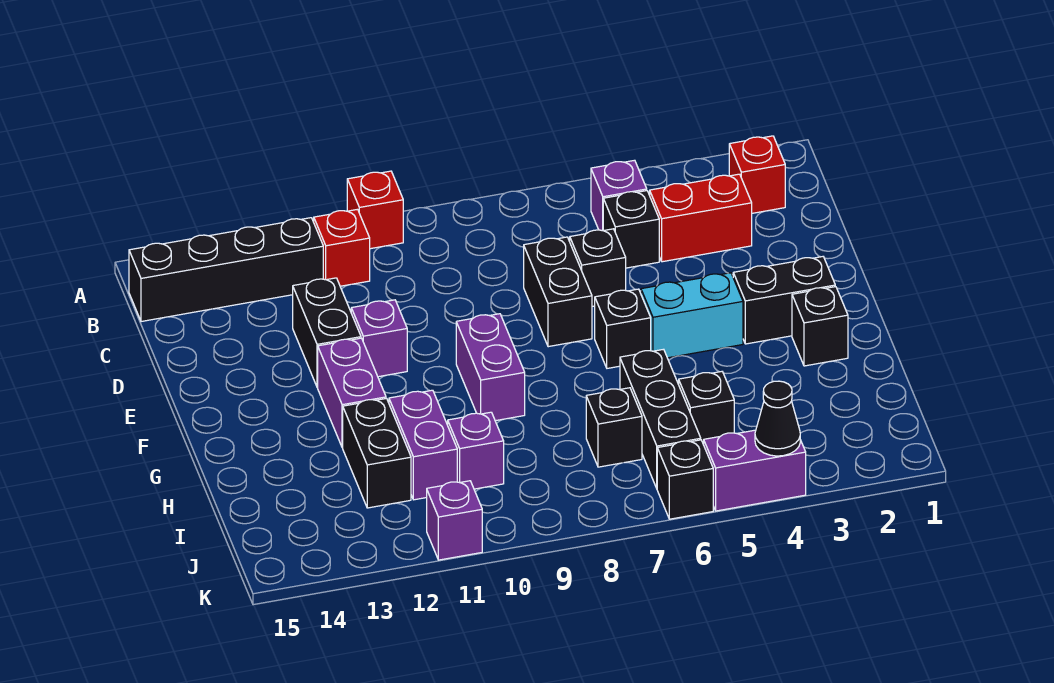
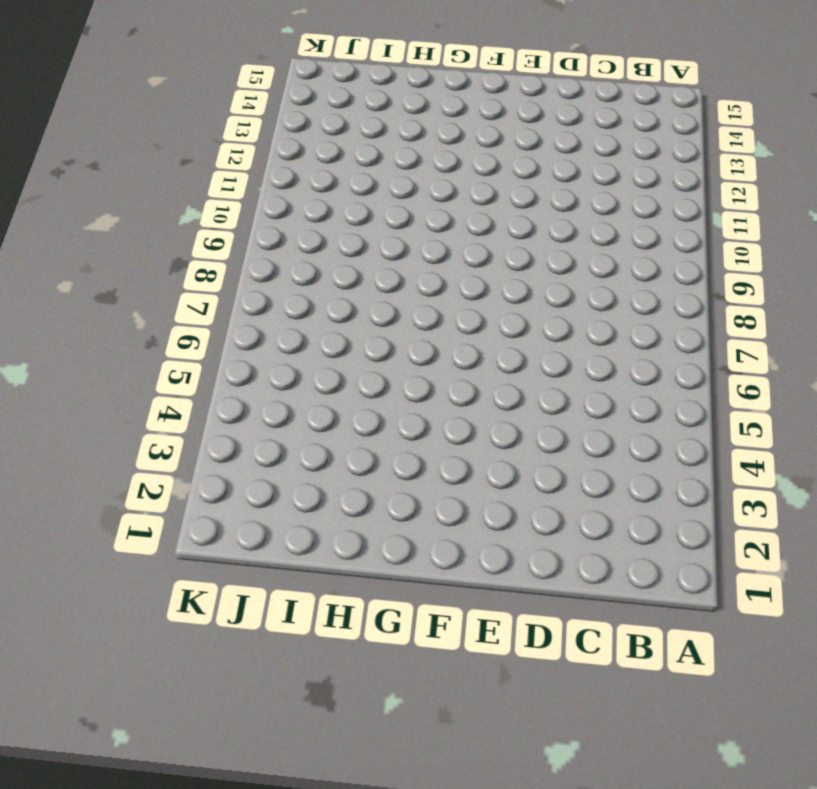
none -> red brick A10 level 1
none -> red brick B2 level 1
none -> purple brick B5 level 1

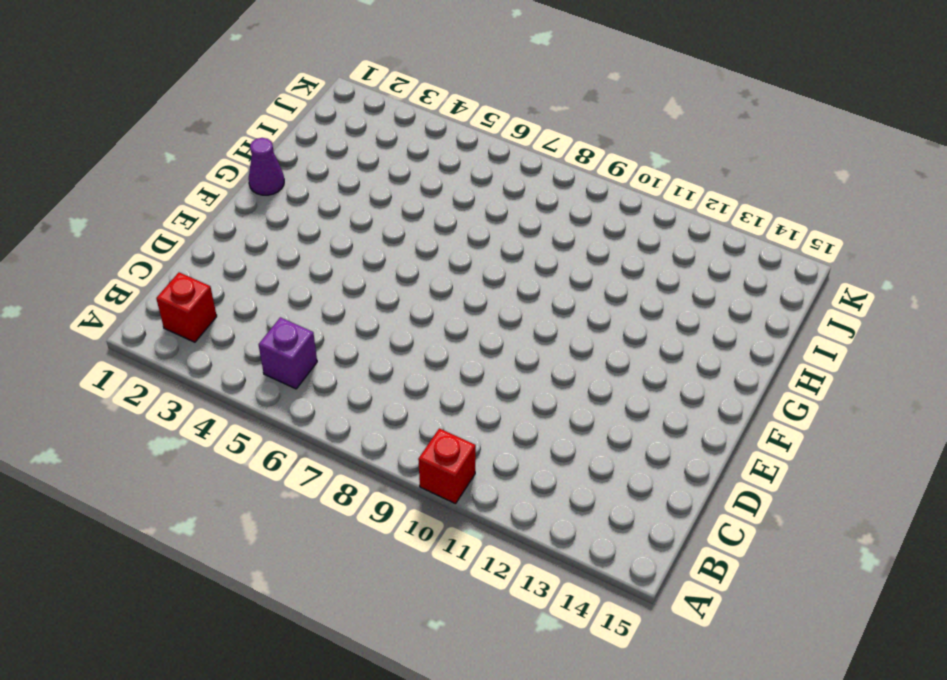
purple cone G1 level 1 -> none
none -> red brick B11 level 1
none -> black brick B12:B15 level 1
none -> red brick C3:C4 level 1

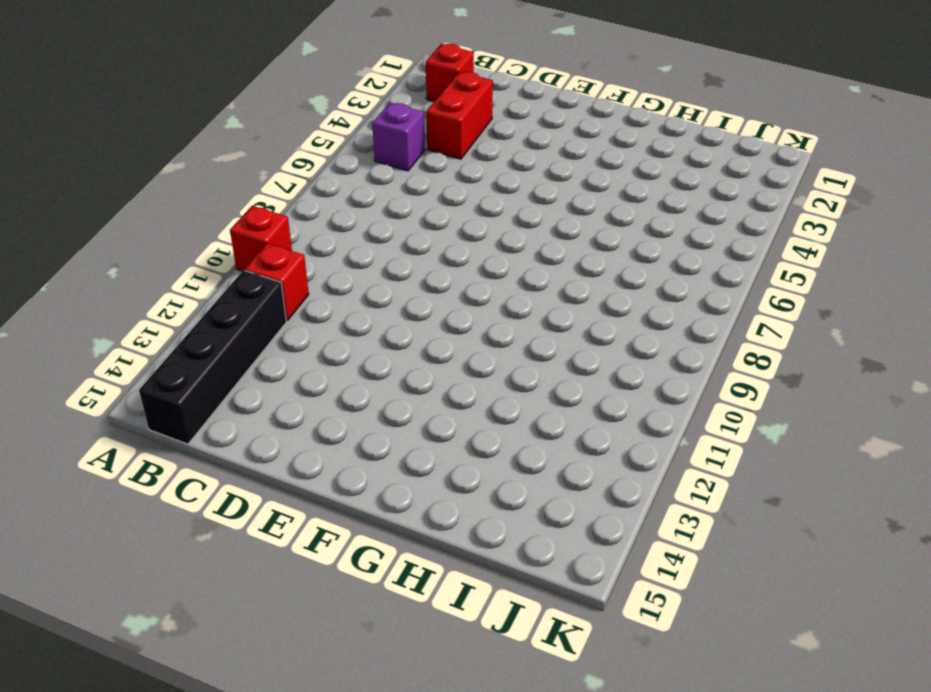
none -> black brick C5 level 1
none -> black brick D6 level 1
none -> black brick D7:E7 level 1

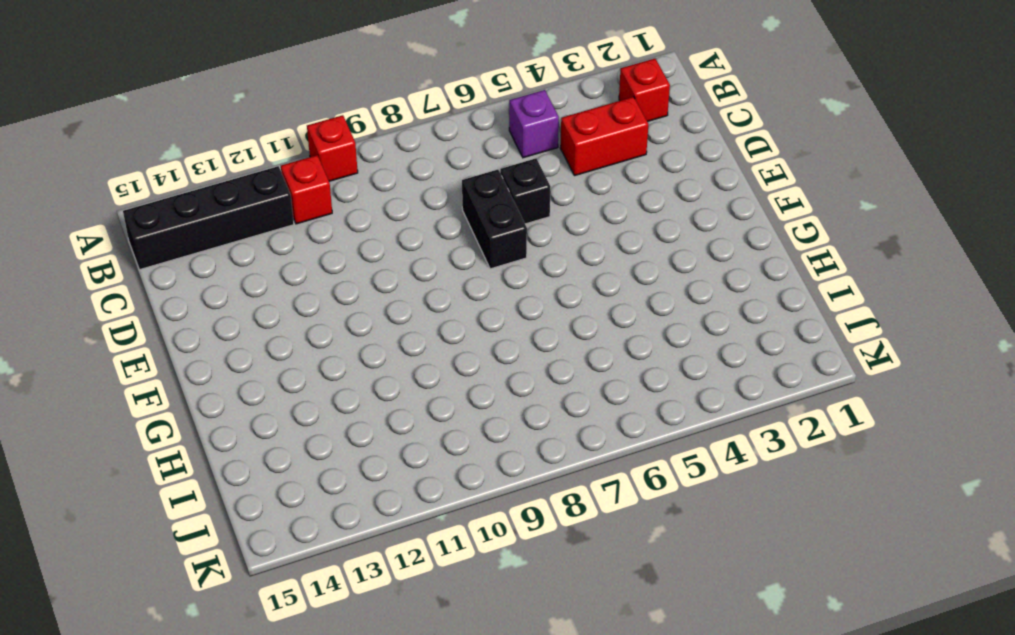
none -> black brick C5 level 1
none -> black brick D12:E12 level 1
none -> purple brick E11 level 1

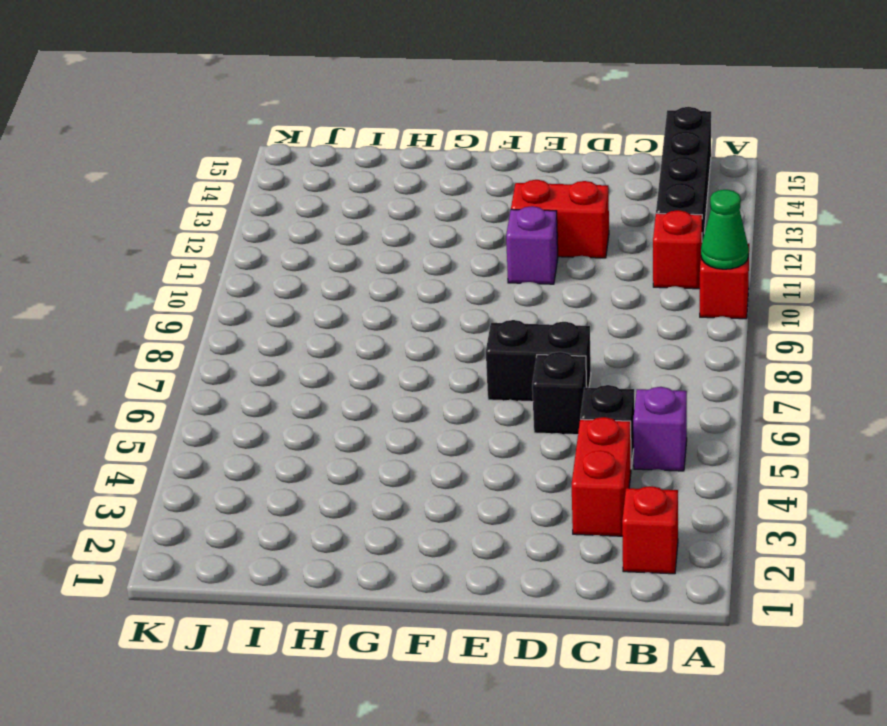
green cone A10 level 2 -> none
red brick D12:E12 level 1 -> black brick D12:E12 level 1
none -> black brick F2:F3 level 1
none -> cyan brick F4:F5 level 1
none -> black brick F6 level 1

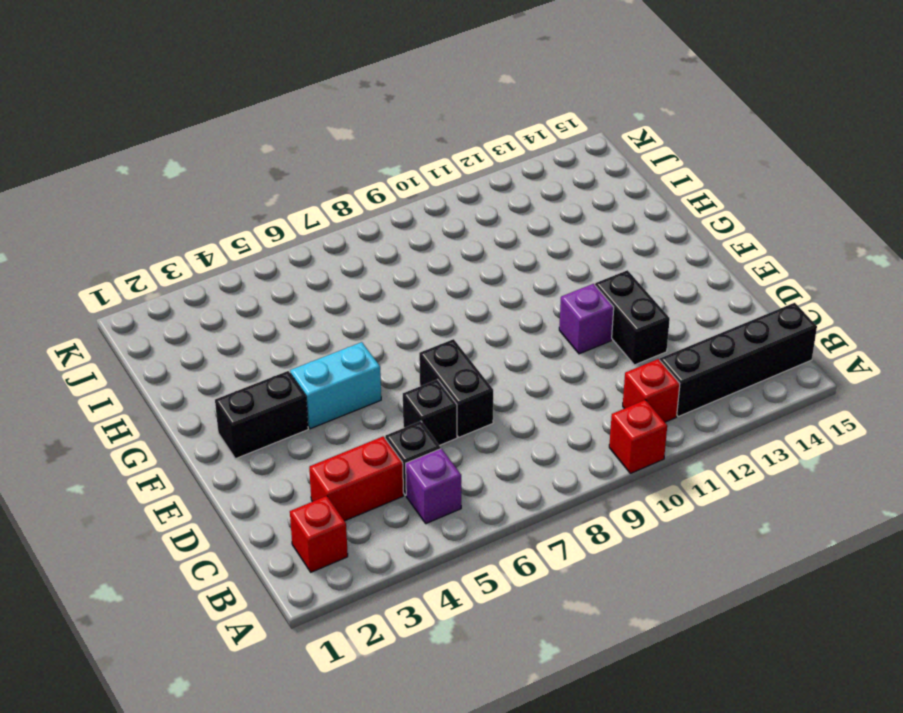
none -> black brick F6 level 1
none -> purple brick F9:G9 level 1
none -> purple brick F12:G12 level 1

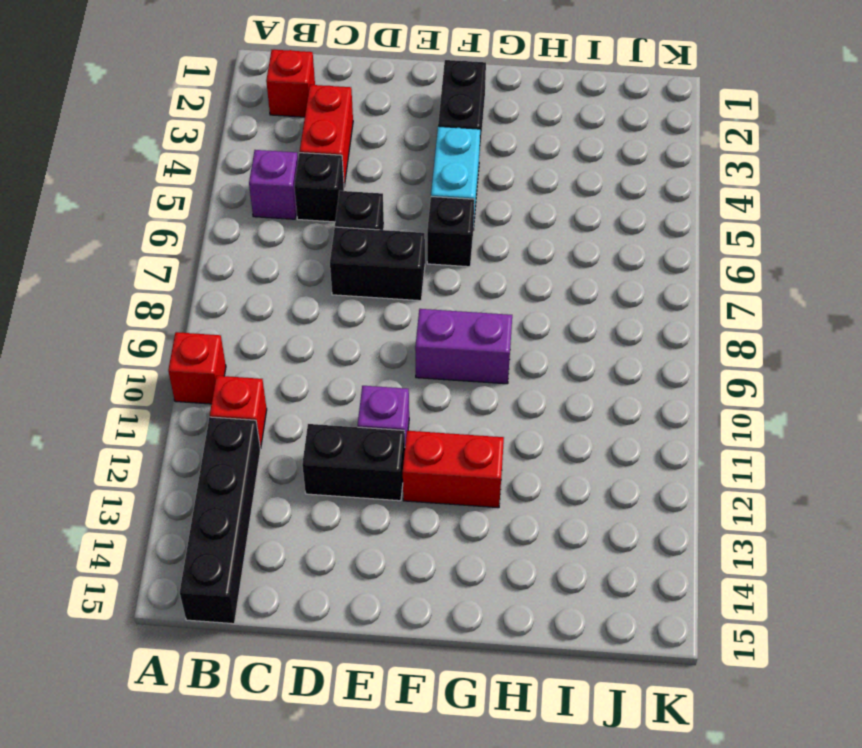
red brick F12:G12 level 1 -> purple brick F12:G12 level 1
none -> black brick G2 level 1
none -> black brick H6:J6 level 1
none -> purple brick H11:I11 level 1

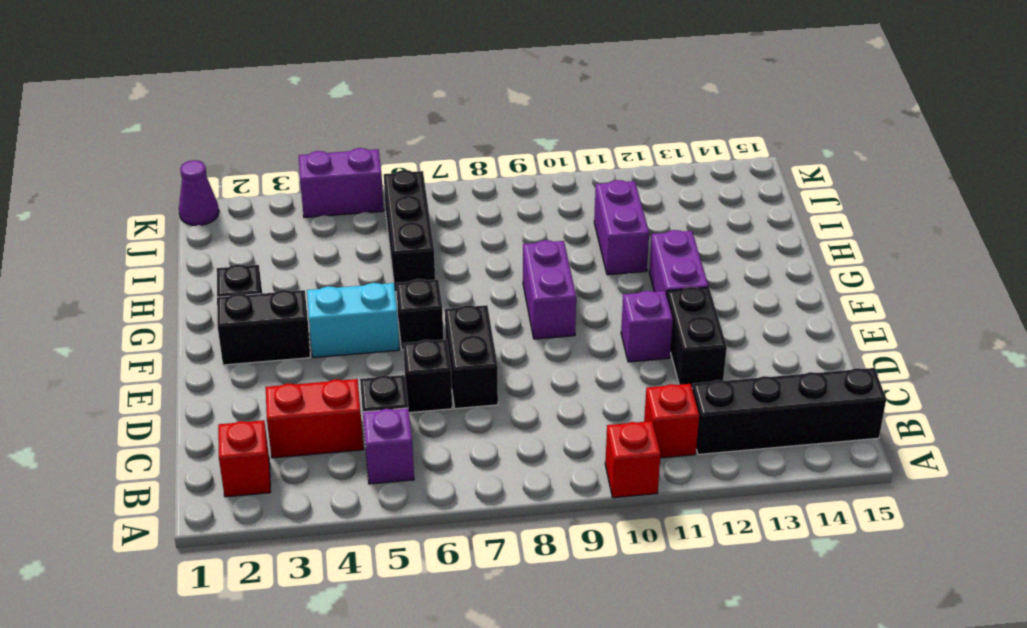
purple cone K1 level 1 -> none
none -> black brick H12:I12 level 1
none -> black brick I5 level 1
none -> black brick I7 level 1

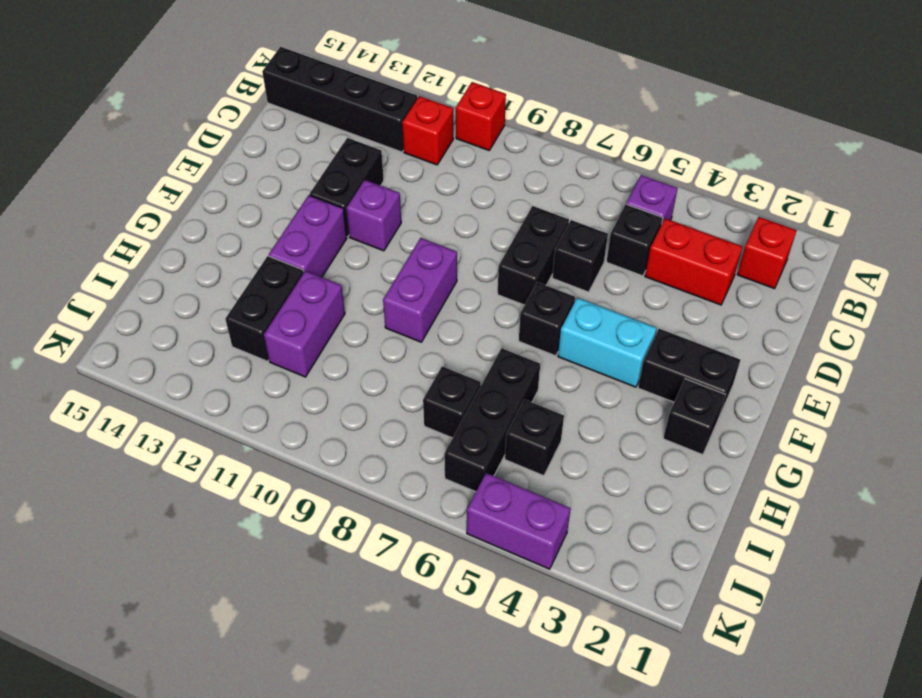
none -> purple brick I10 level 1
none -> black brick K6 level 1
none -> purple brick K11 level 1

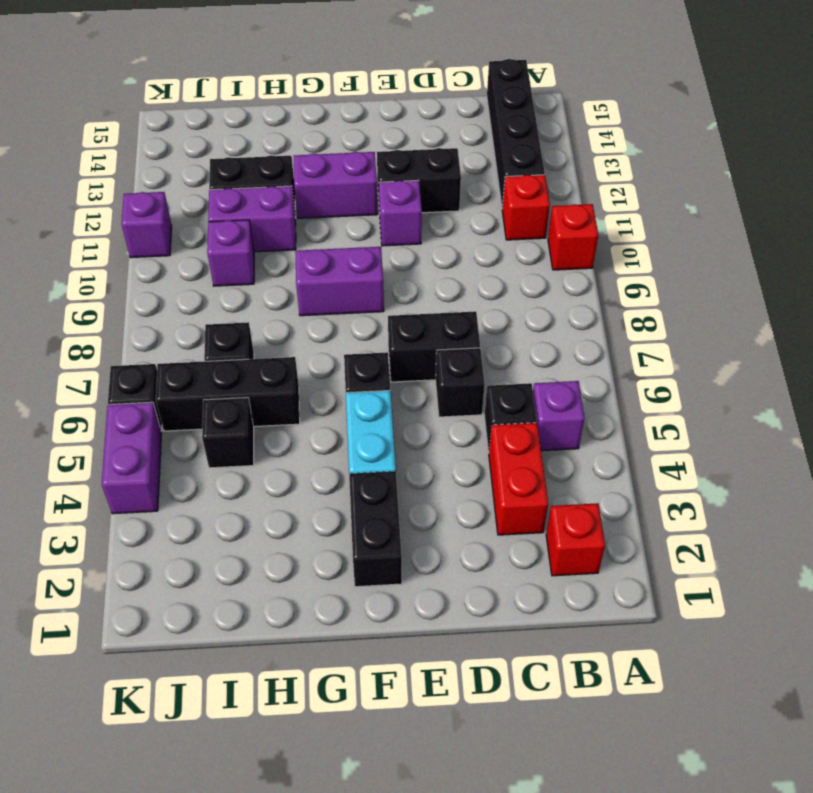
none -> black brick G2 level 1
none -> black cone K4 level 2

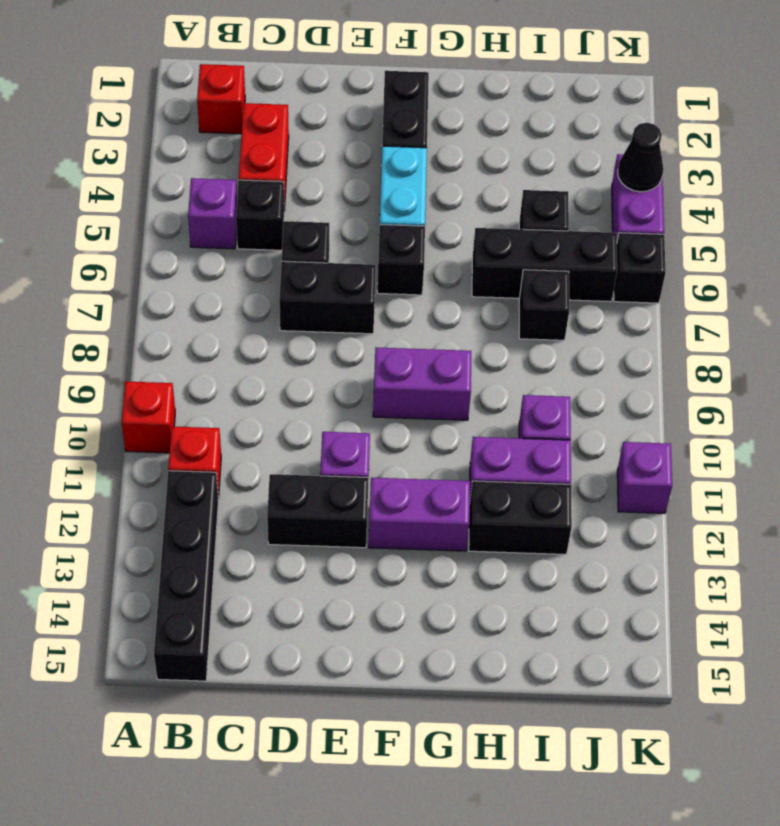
none -> black brick G2 level 1

